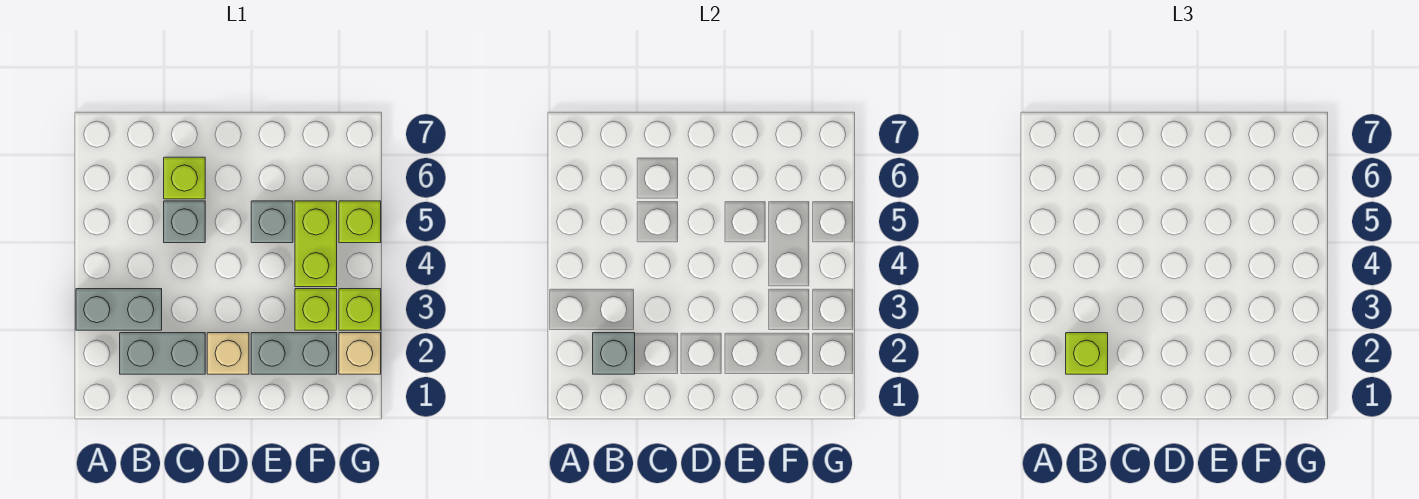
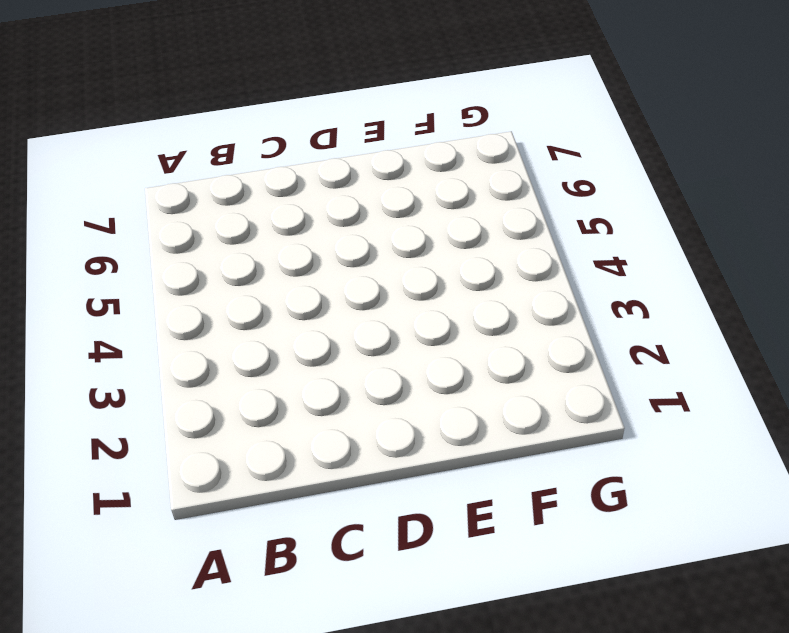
none -> grey brick A3:B3 level 1
none -> grey brick B2:C2 level 1
none -> grey brick C5 level 1

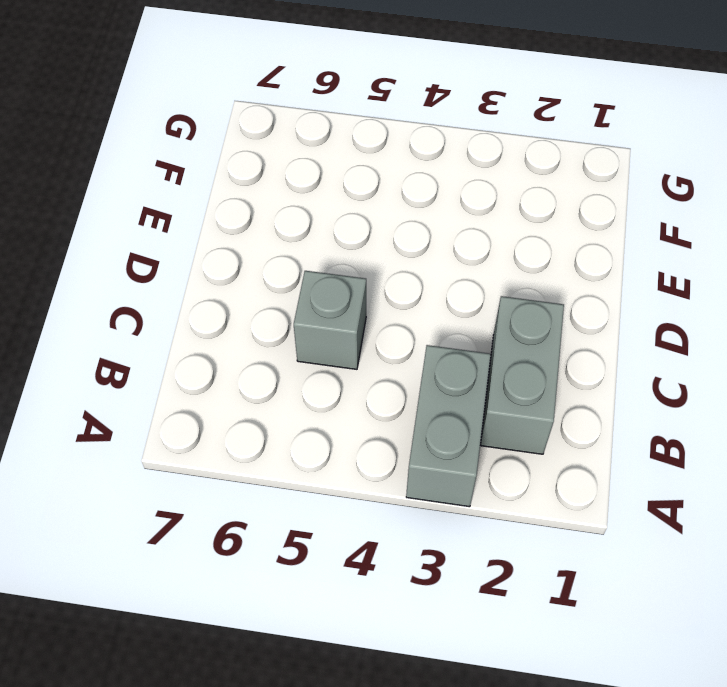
none -> lime brick C6 level 1
none -> tan brick D2 level 1
none -> grey brick E2:F2 level 1

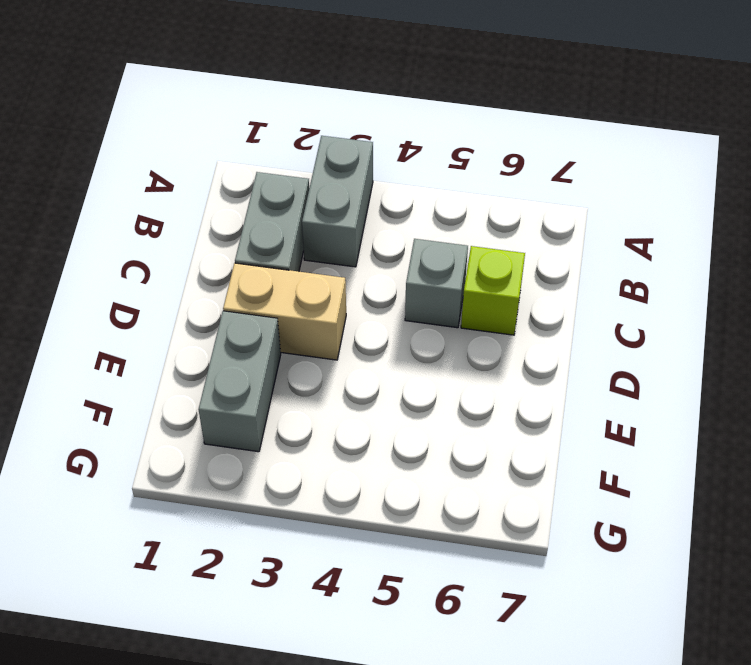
tan brick D2:D3 level 1 -> tan brick D2 level 1
none -> grey brick E5 level 1
none -> lime brick F3 level 1
none -> lime brick F4:F5 level 1

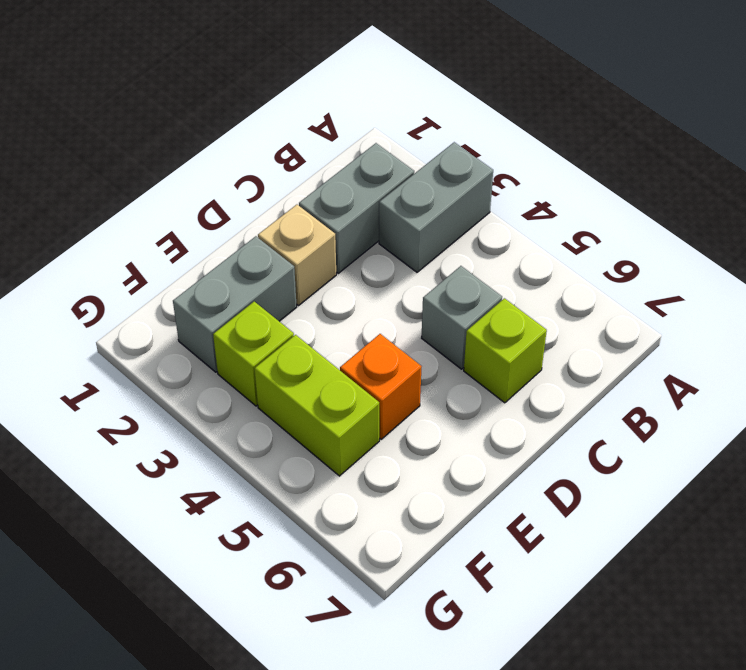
orange brick E5 level 1 -> grey brick E5 level 1
none -> tan brick G2 level 1
none -> lime brick G3 level 1
none -> lime brick G5 level 1

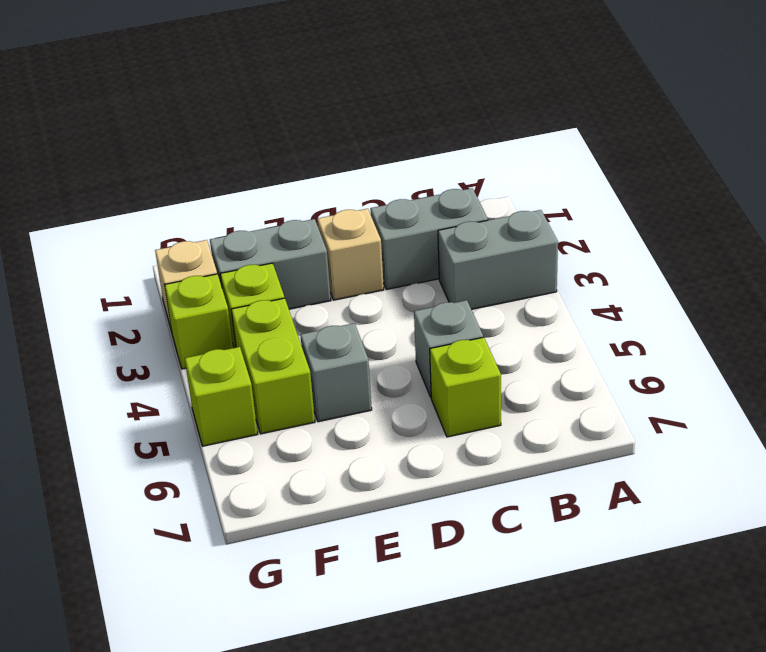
none -> grey brick B2 level 2
none -> lime brick B2 level 3

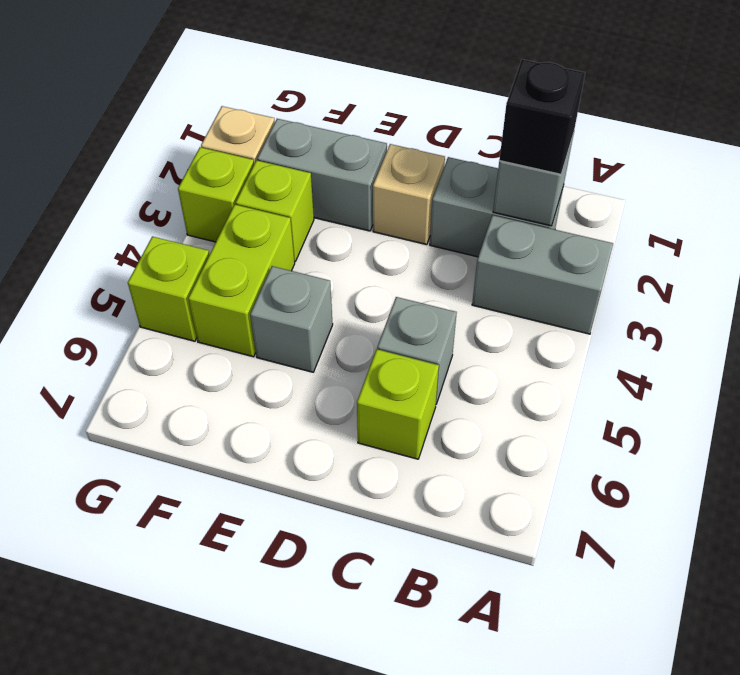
black brick B2 level 3 -> lime brick B2 level 3

